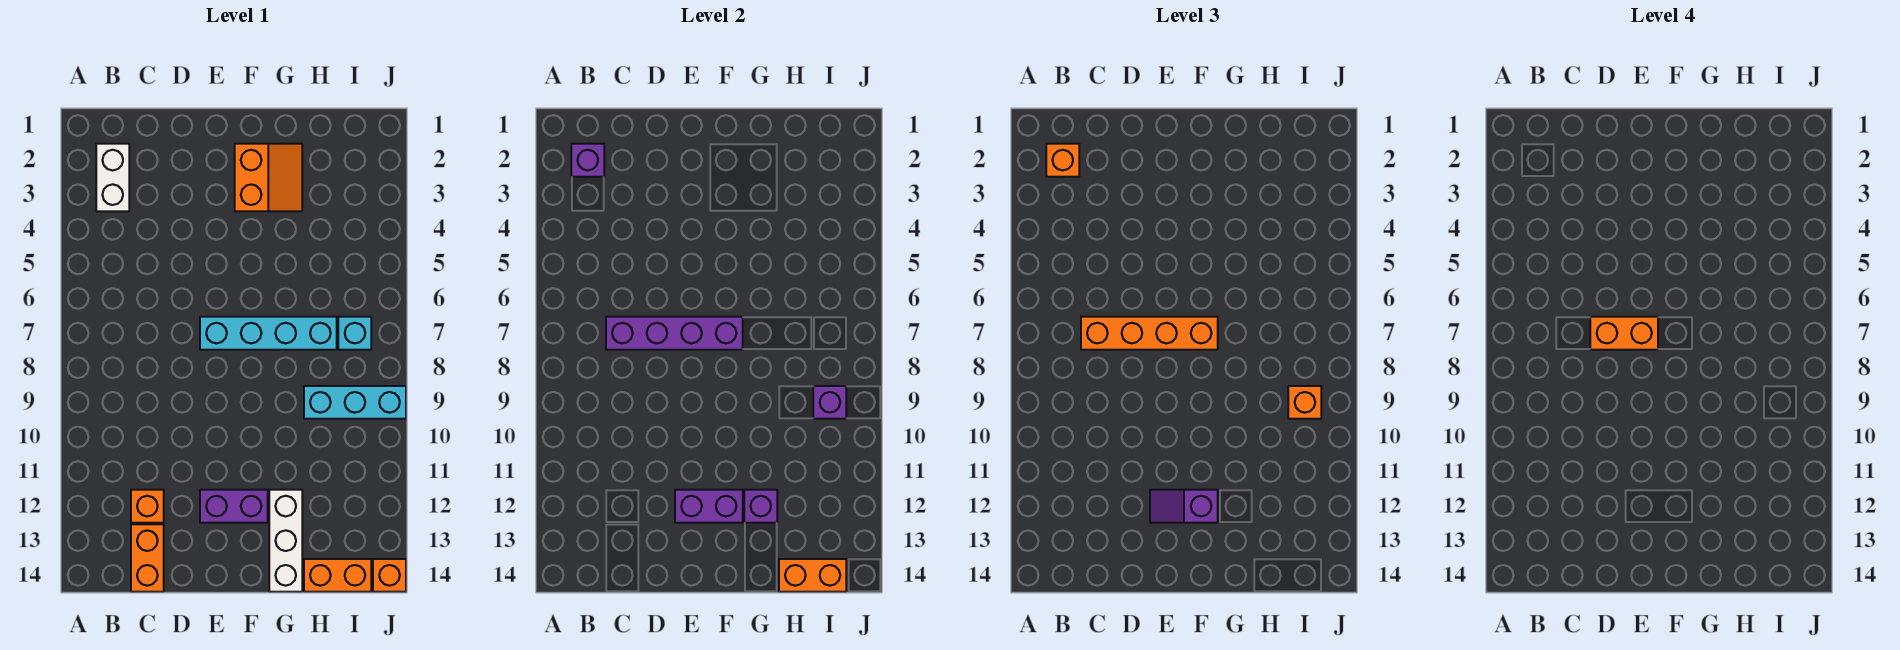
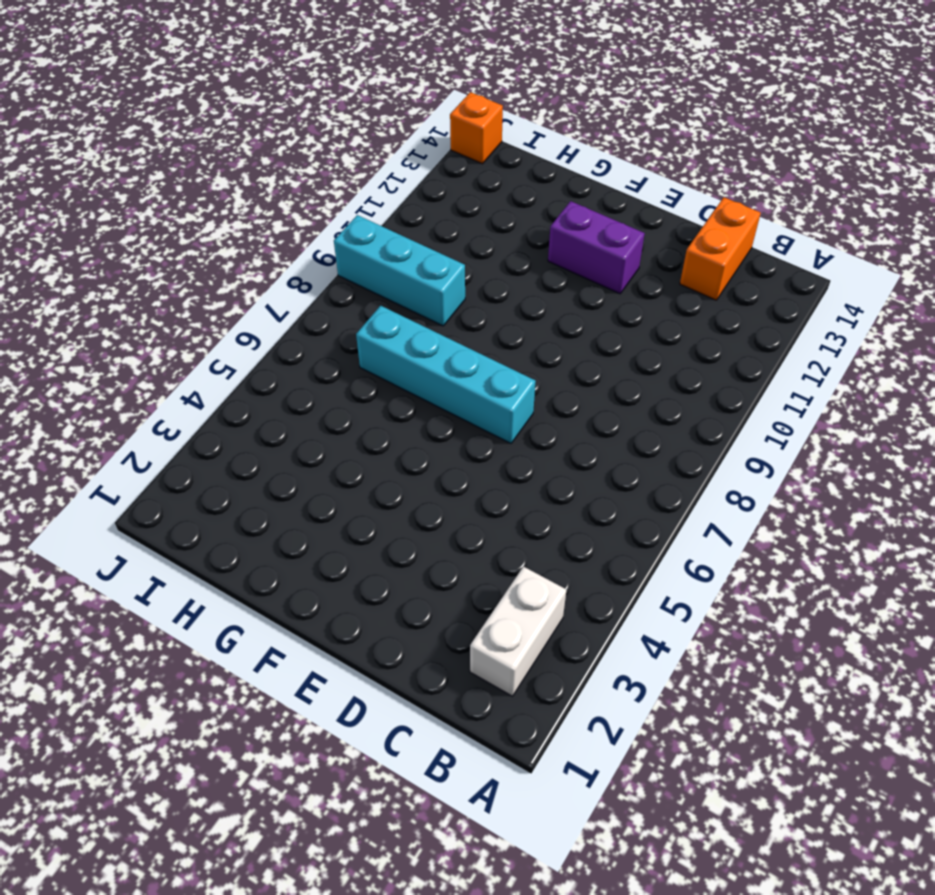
none -> orange brick C12 level 1
none -> orange slope F2:G3 level 1 top F
none -> white brick G12:G14 level 1

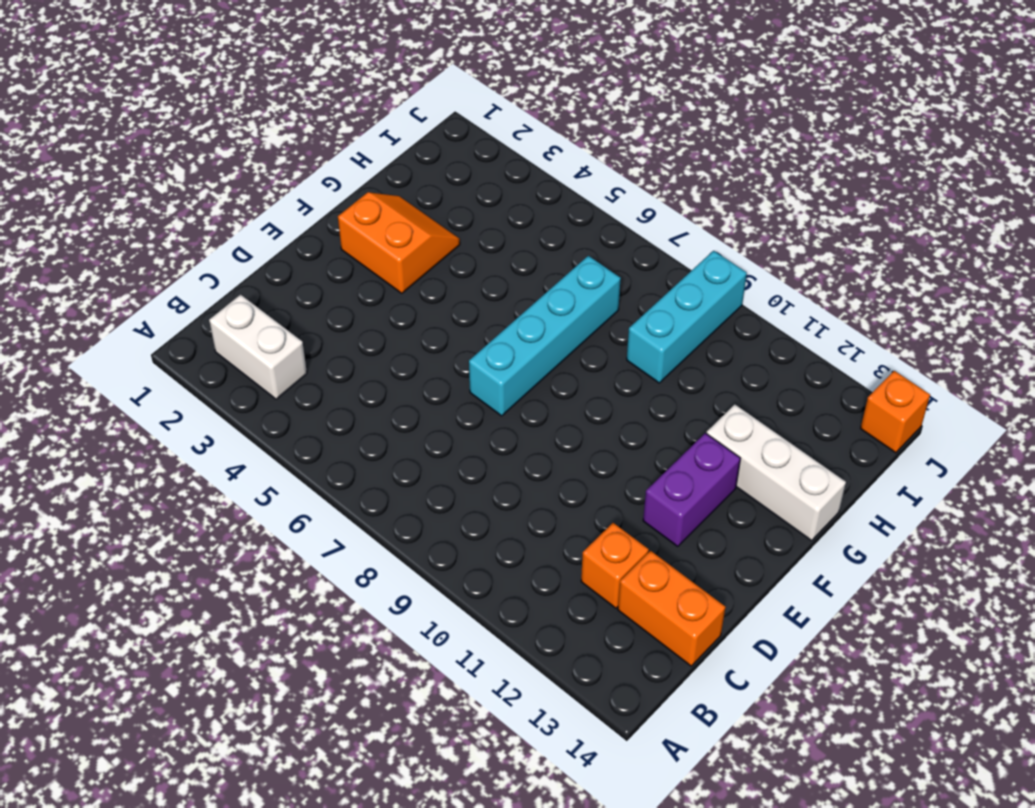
none -> orange brick H14:I14 level 1
none -> cyan brick I7 level 1
none -> purple brick B2 level 2

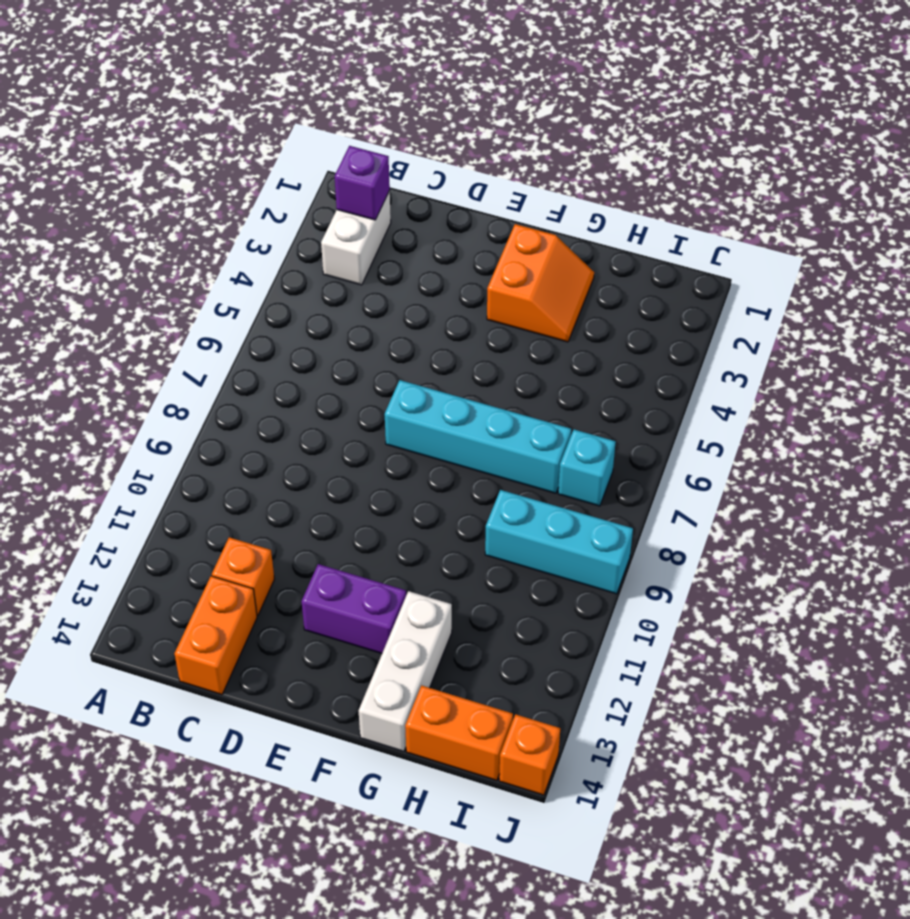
none -> purple brick C7:F7 level 2
none -> purple brick E12:F12 level 2
none -> purple brick G12 level 2

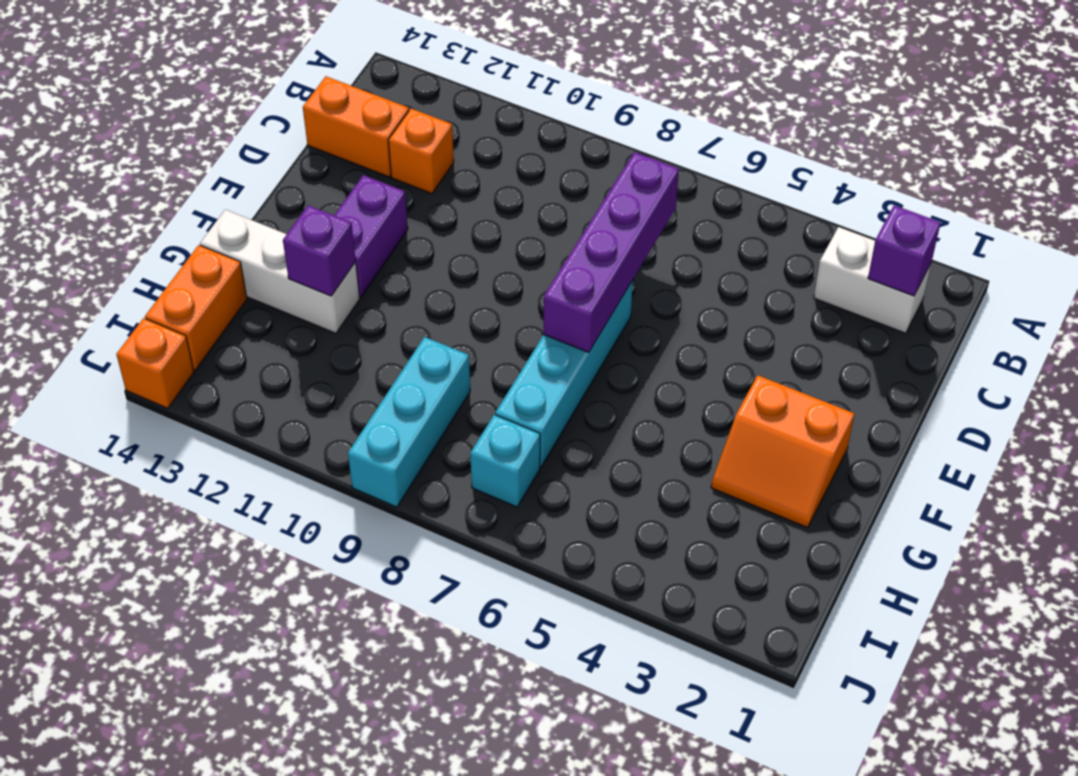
none -> purple brick E12:F12 level 2
none -> orange brick H14:I14 level 2
none -> purple brick I9 level 2

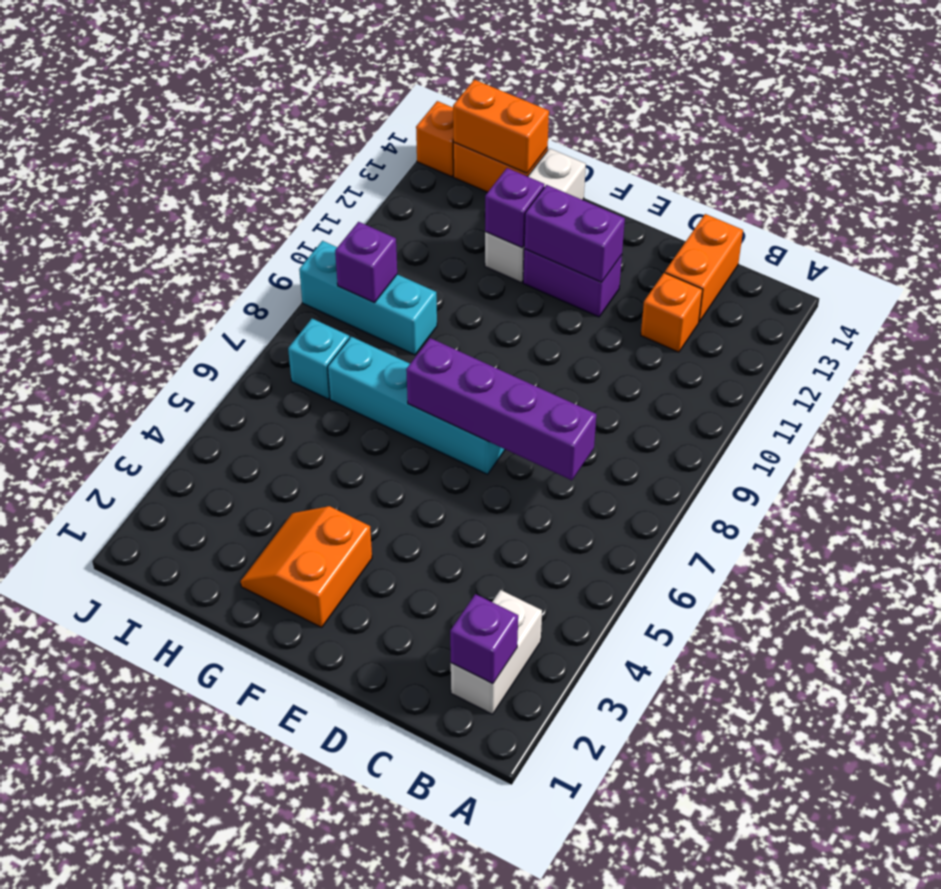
none -> orange brick B2 level 3
none -> orange brick C7:F7 level 3
none -> purple slope E12:F12 level 3 top F

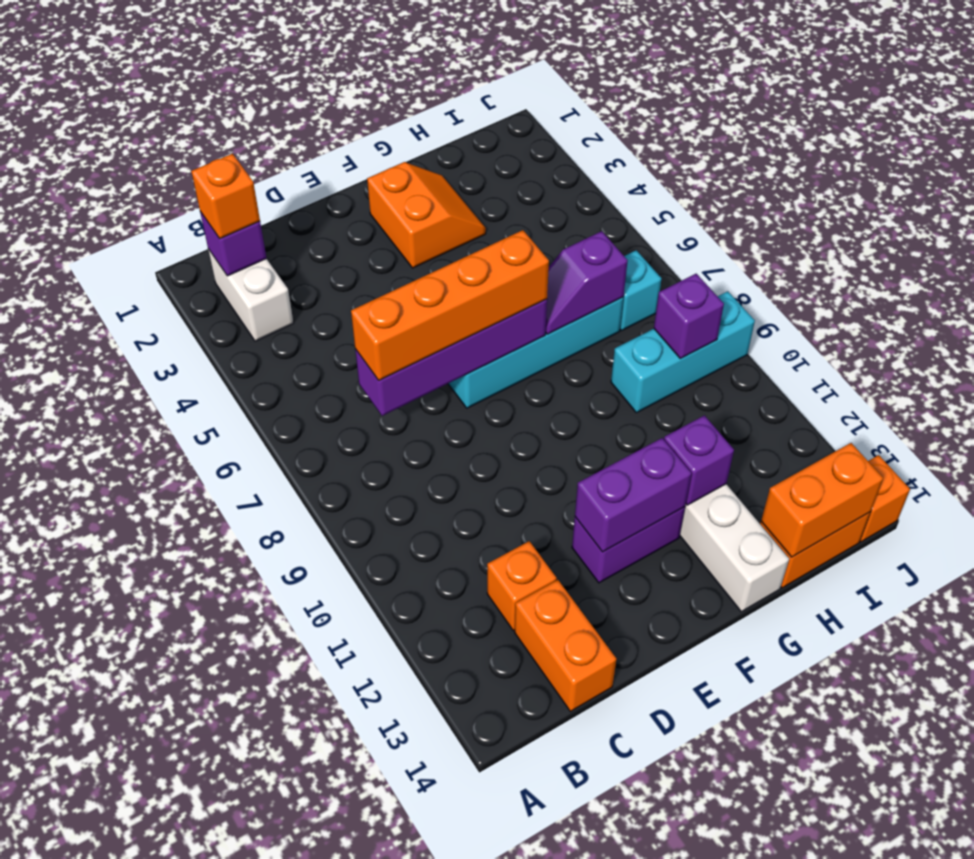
purple slope G7:H7 level 2 top H -> purple slope E12:F12 level 3 top F
none -> orange brick I9 level 3
none -> orange brick D7:E7 level 4

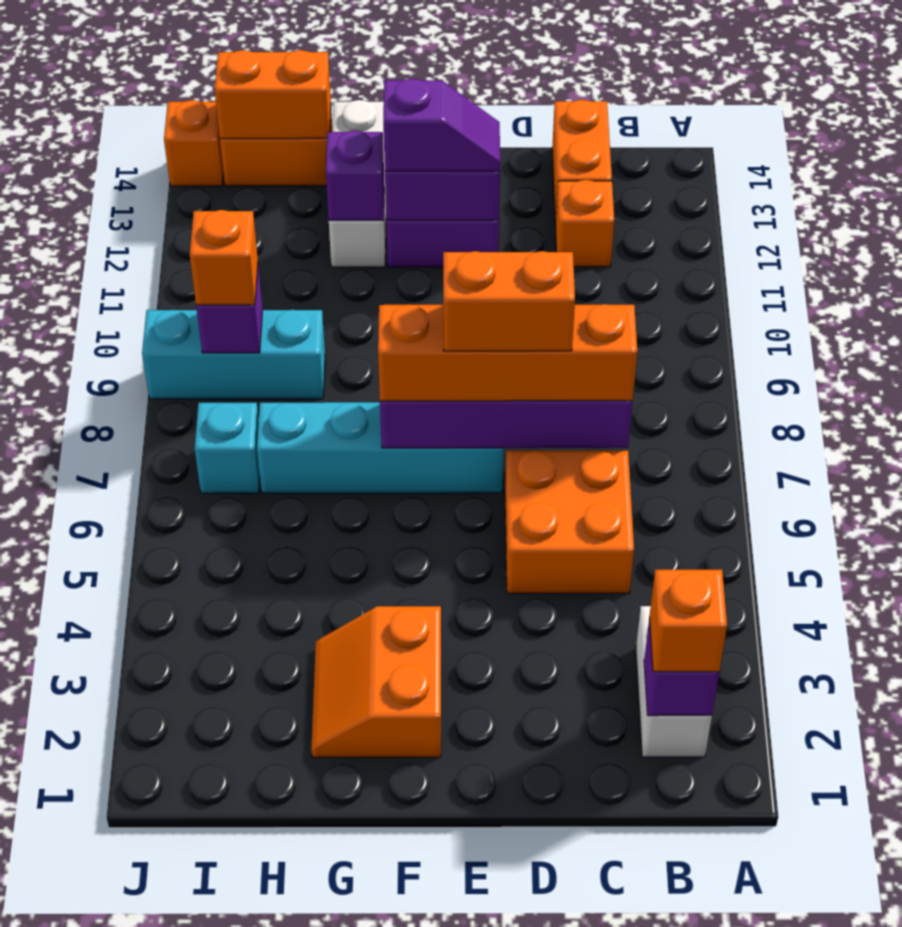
orange brick C5:D6 level 1 -> none

